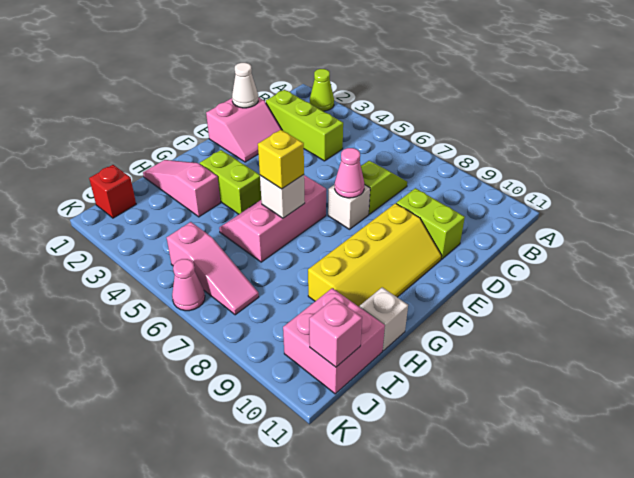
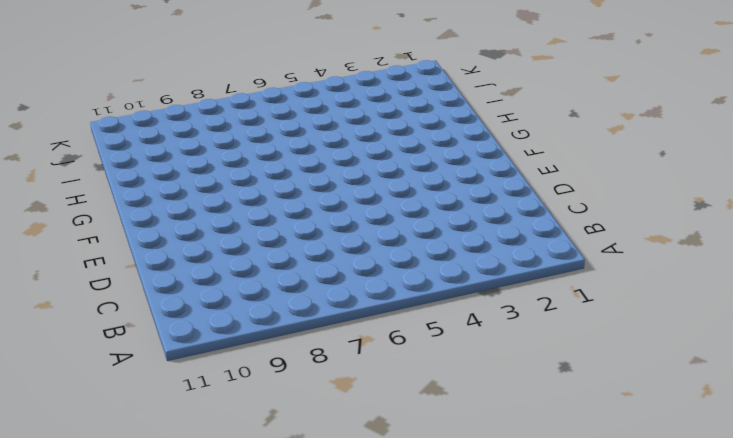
none -> lime cone A2 level 1
none -> lime brick C2:C4 level 1
none -> lime slope C7:D7 level 1 top D

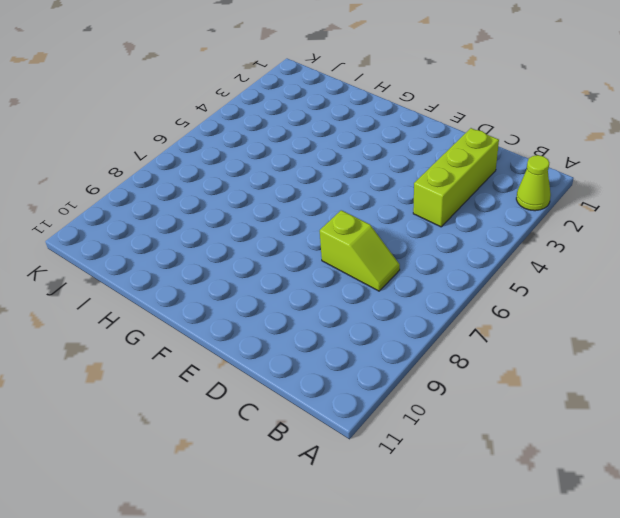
none -> pink slope D1:E2 level 1 top 1
none -> lime brick D9:D10 level 1
none -> white brick E7 level 1

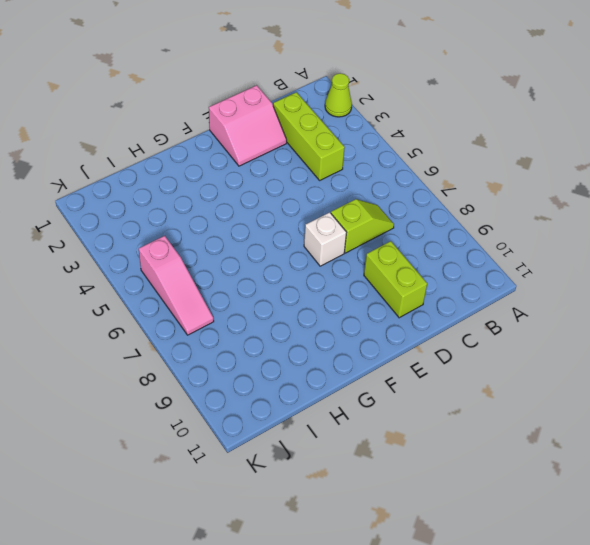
none -> yellow slope E9:H10 level 1 top 9
none -> pink slope F5:H6 level 1 top 6
none -> lime brick G3:G4 level 1

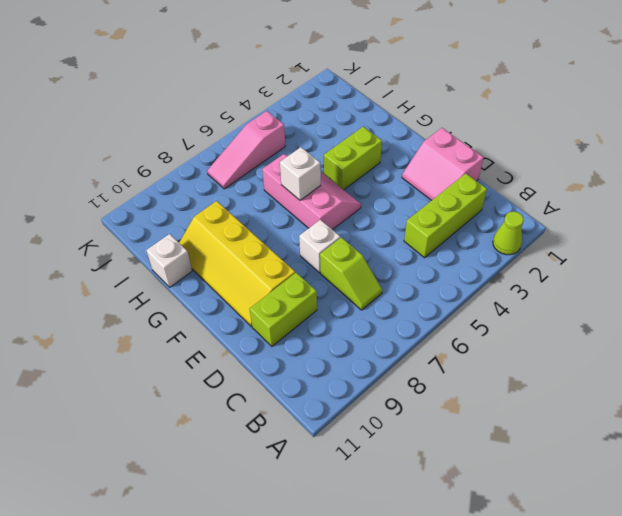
none -> pink slope H1:H3 level 1 top 3
none -> pink brick I10:J11 level 1
none -> red brick J1 level 1

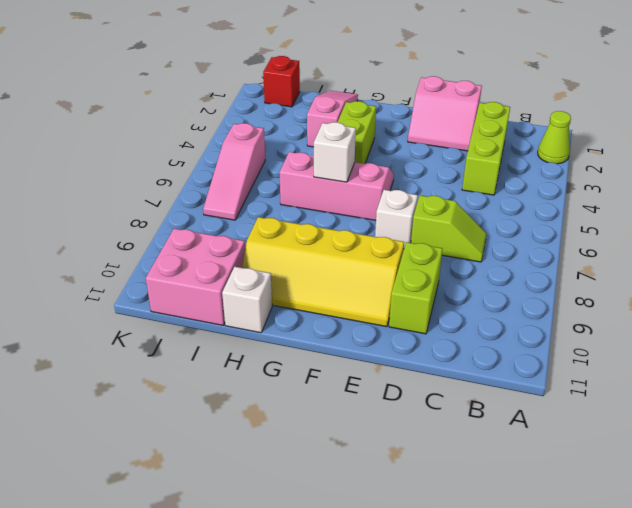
none -> pink cone K6 level 1
none -> white cone D1 level 2
none -> pink cone E7 level 2

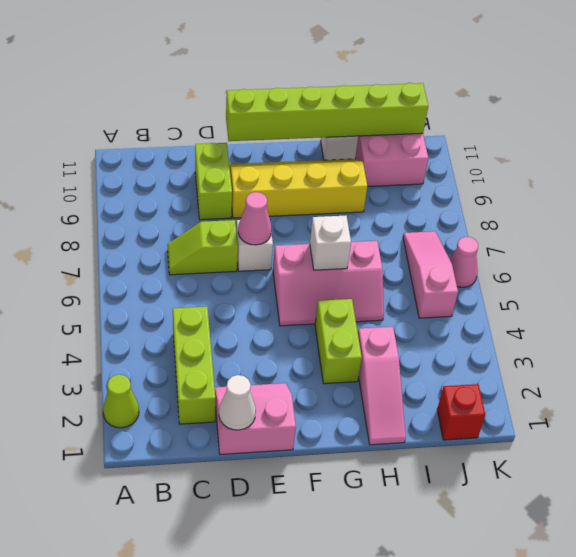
lime brick E11:J11 level 2 -> pink brick J11 level 2
none -> yellow brick G6 level 3

